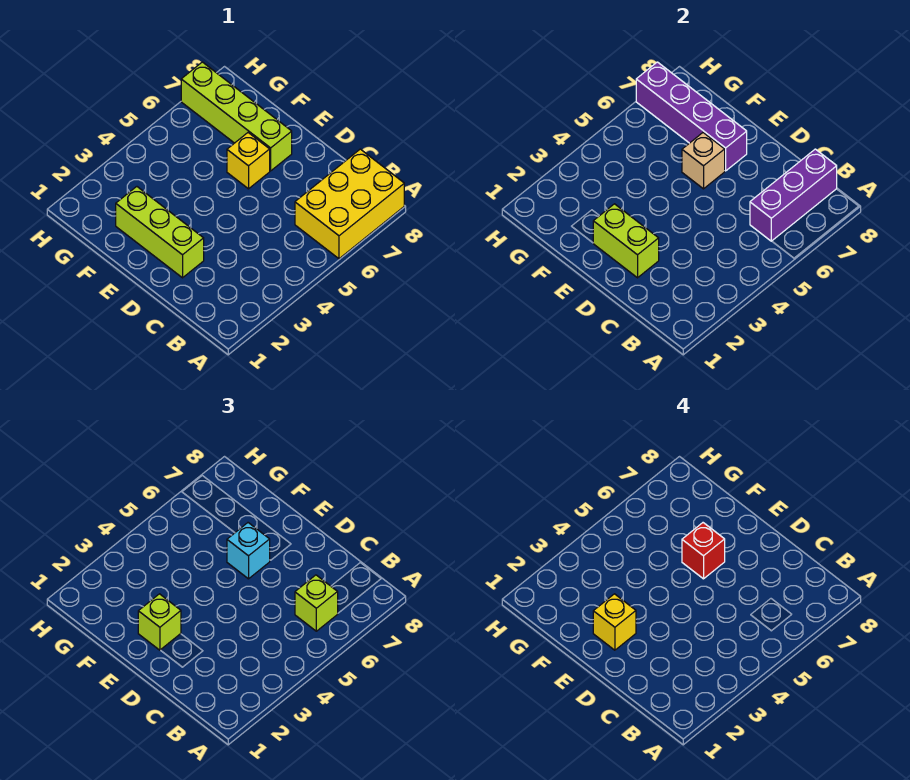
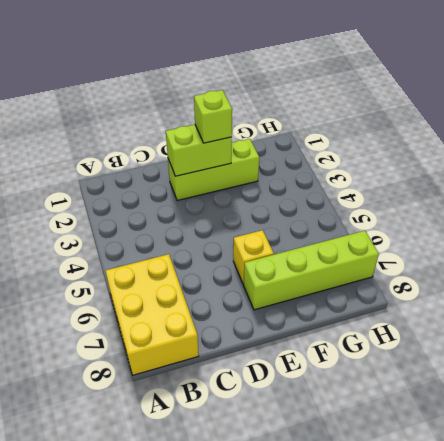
none -> purple brick B6:B8 level 2
none -> tan brick E6 level 2
none -> purple brick E7:H7 level 2

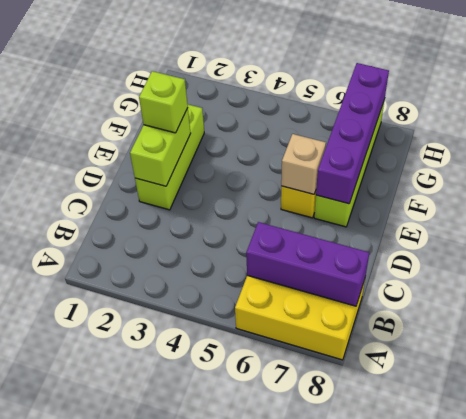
none -> lime brick B6 level 3
none -> cyan brick E6 level 3
none -> yellow brick E2 level 4

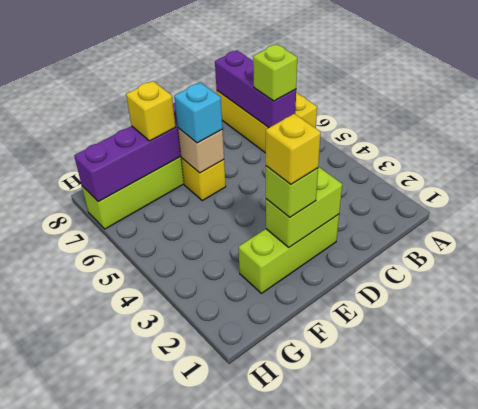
yellow brick F7 level 3 -> none
none -> red brick E6 level 4

